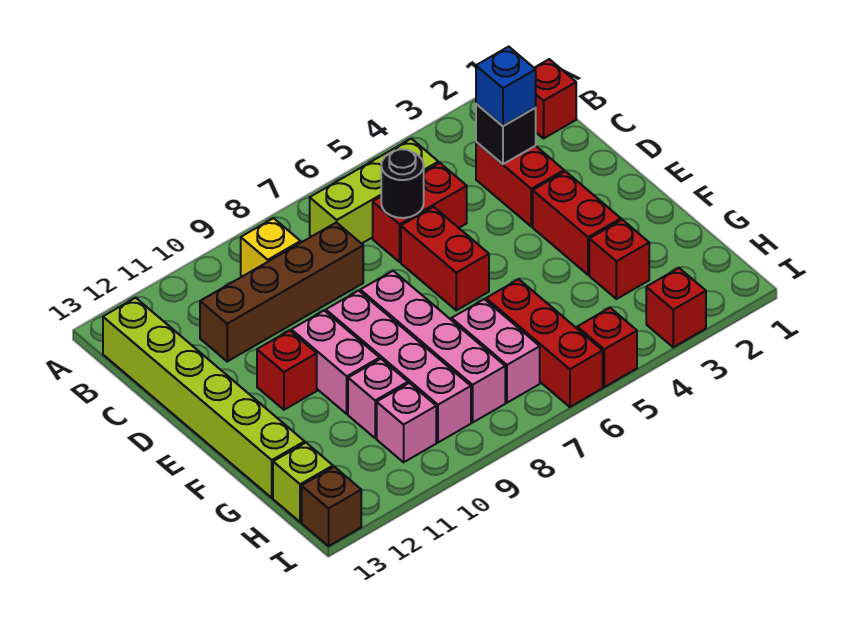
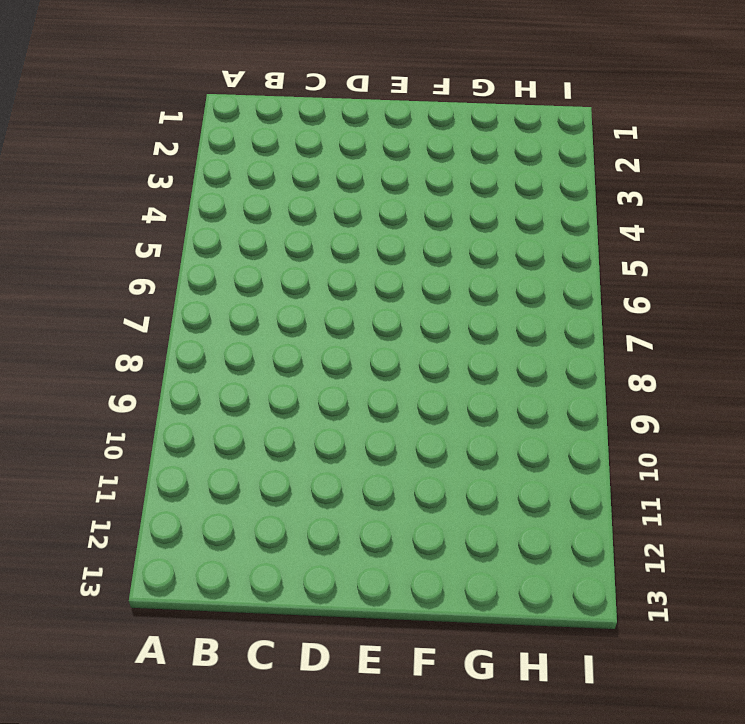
none -> red brick B1 level 1
none -> lime brick B5:B7 level 1
none -> yellow brick B9 level 1

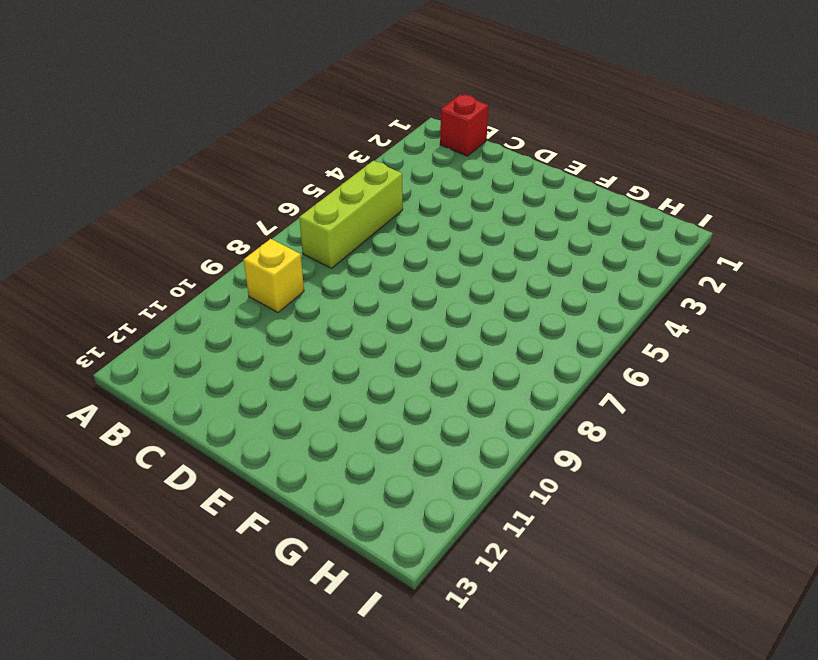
none -> lime brick B13:G13 level 1
none -> red brick C3:D3 level 1
none -> red brick C5:C6 level 1

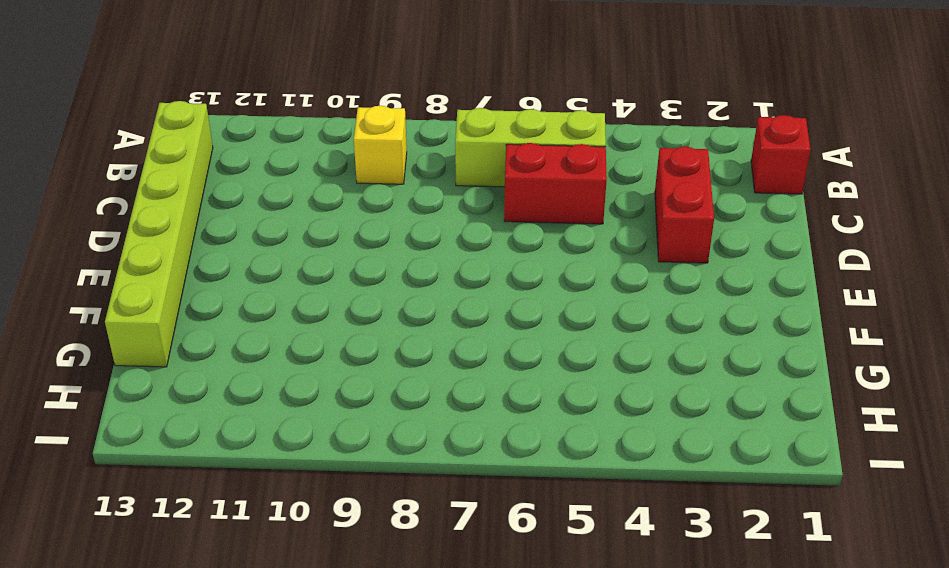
none -> brown brick C8:C11 level 1
none -> red brick D6:E6 level 1
none -> red brick E3:F3 level 1

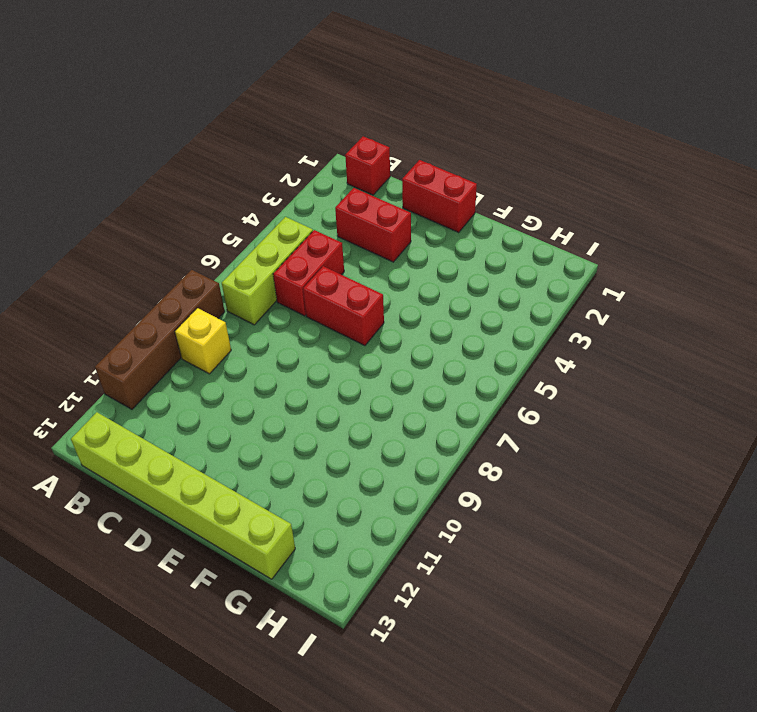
brown brick A8:A11 level 1 -> brown brick C8:C11 level 1
red brick D1:E1 level 1 -> red brick E3:F3 level 1
none -> pink brick E8:H8 level 1
none -> pink brick E9:H9 level 1
none -> pink brick E10:F10 level 1

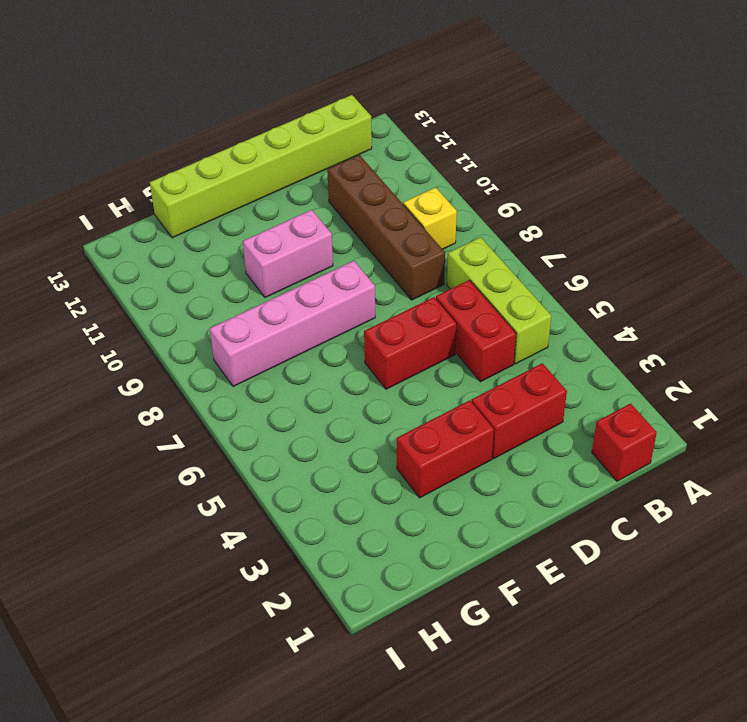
none -> pink brick E9:H9 level 1
none -> red brick E11 level 1
none -> red brick G3 level 1

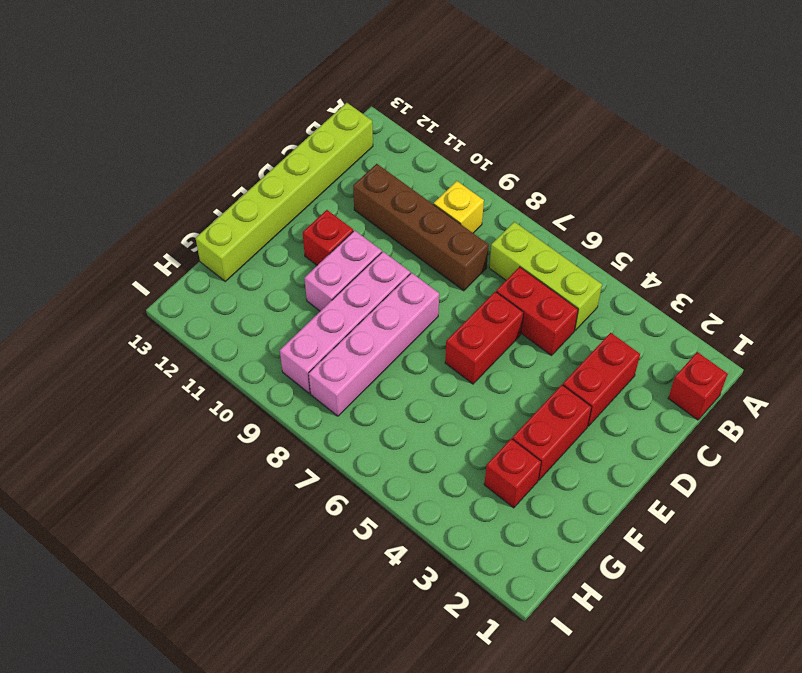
none -> red brick G6:I6 level 1
none -> pink brick G7:H7 level 1
none -> pink brick G10 level 1

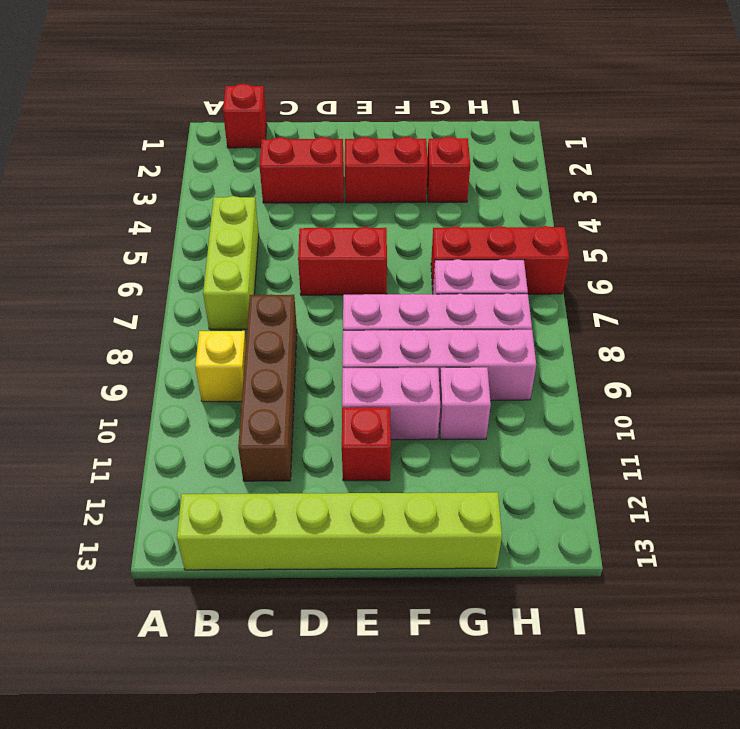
none -> red brick C5:C6 level 1
none -> pink brick H10 level 1
none -> lime brick H13 level 1

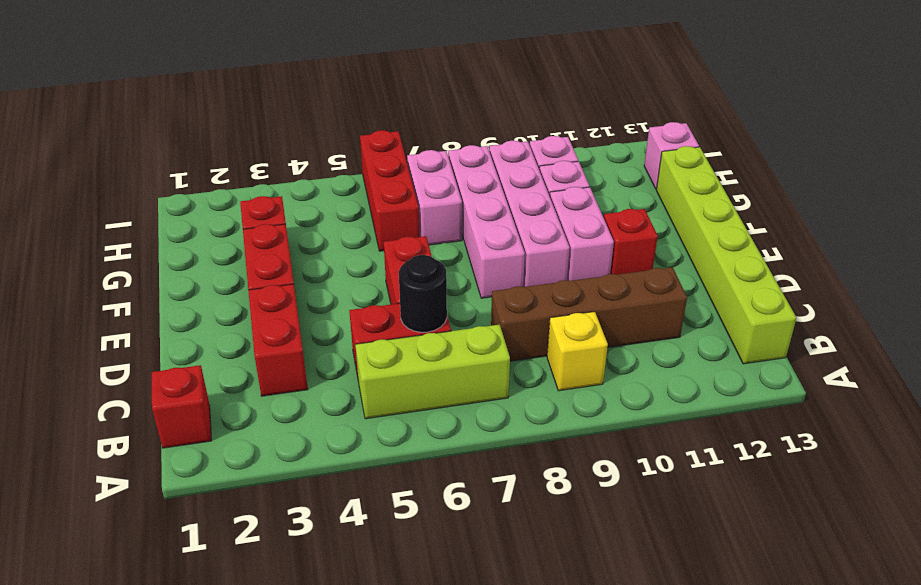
pink brick H13 level 1 -> lime brick H13 level 1
none -> red brick I3 level 1
none -> red brick I5 level 1
none -> brown brick I13 level 1

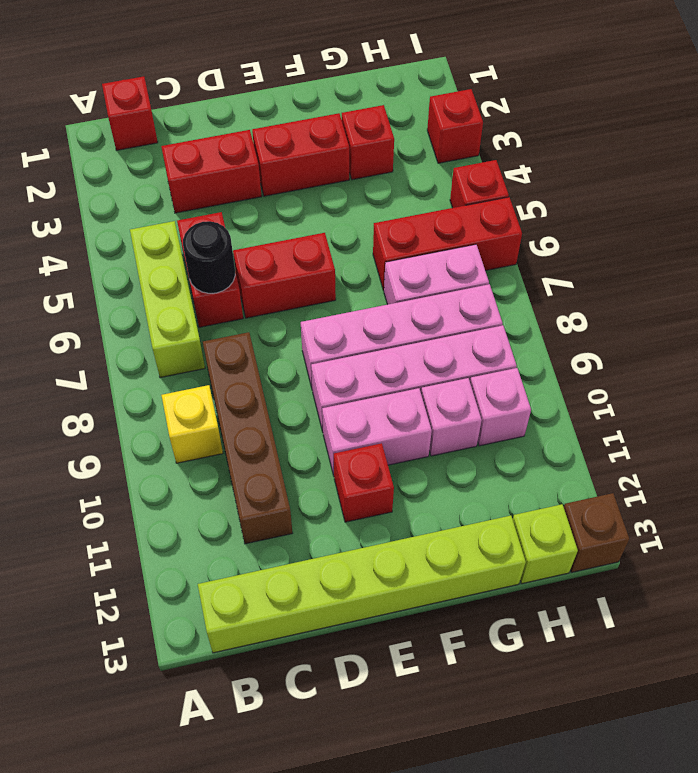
none -> black brick C3 level 2
none -> blue brick C3 level 3

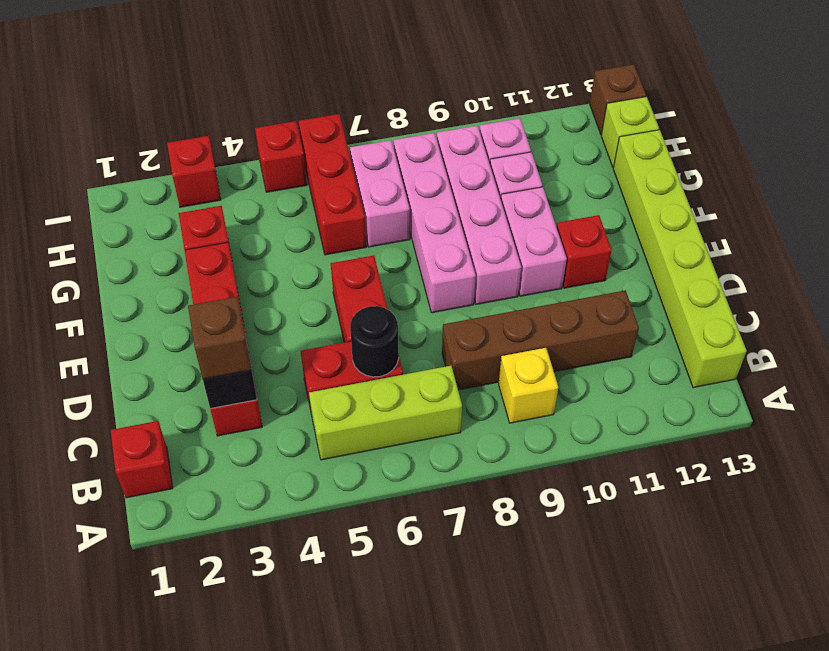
brown brick C3 level 3 -> blue brick C3 level 3

